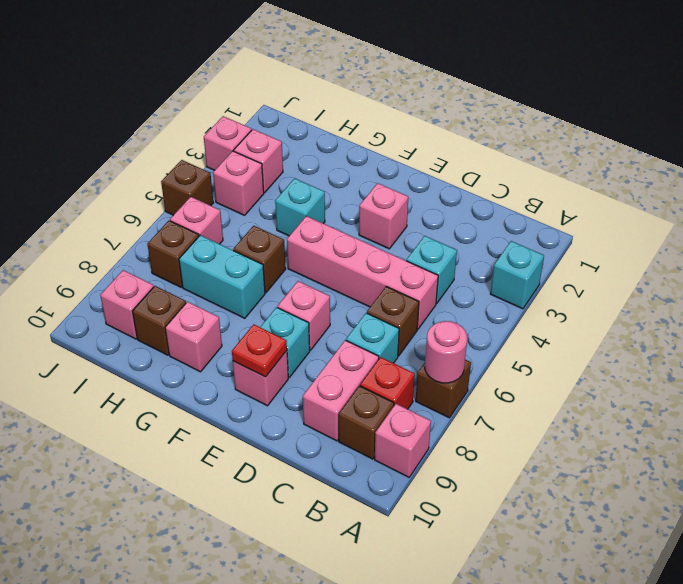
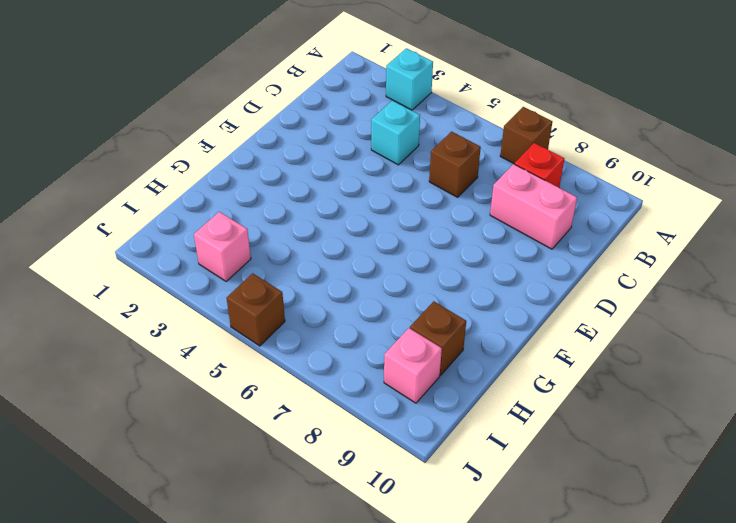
none -> pink brick A9 level 1
none -> brown brick B9 level 1
none -> pink brick C5:F5 level 1

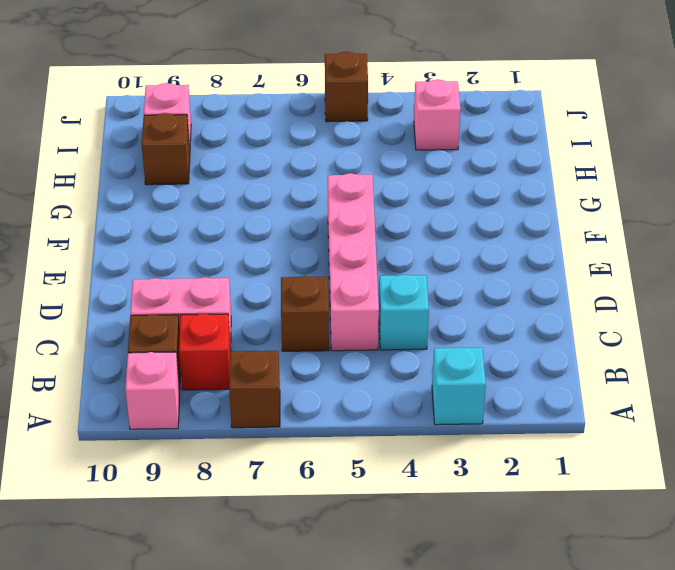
none -> cyan brick C7 level 1
none -> pink brick E3 level 1
none -> pink brick E7 level 1

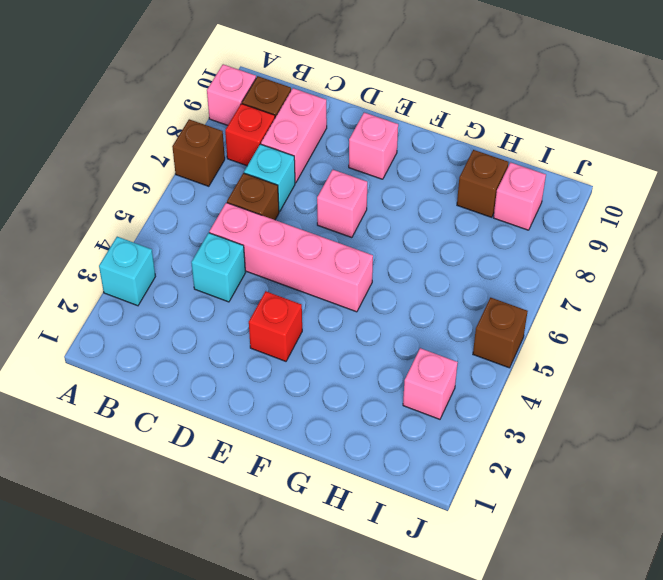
red brick E3 level 1 -> pink brick E3 level 1
none -> cyan brick E8 level 1
none -> cyan brick G4 level 1
none -> brown brick G6 level 1

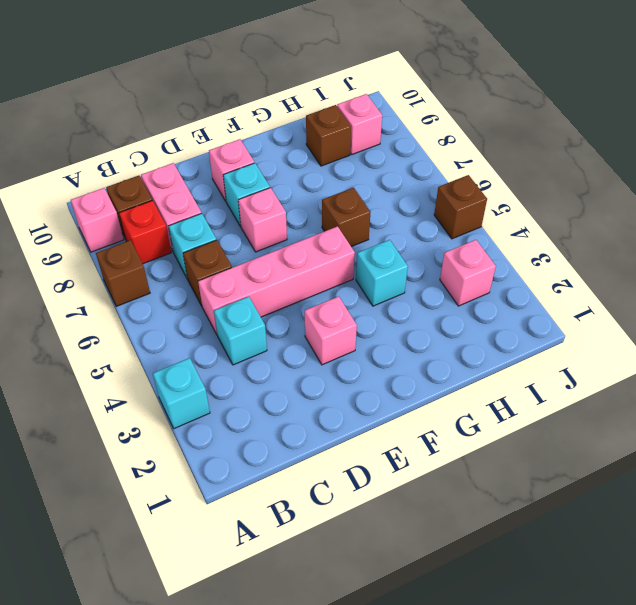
none -> cyan brick G7:H7 level 1
none -> pink brick G9 level 1
none -> pink brick I4 level 1

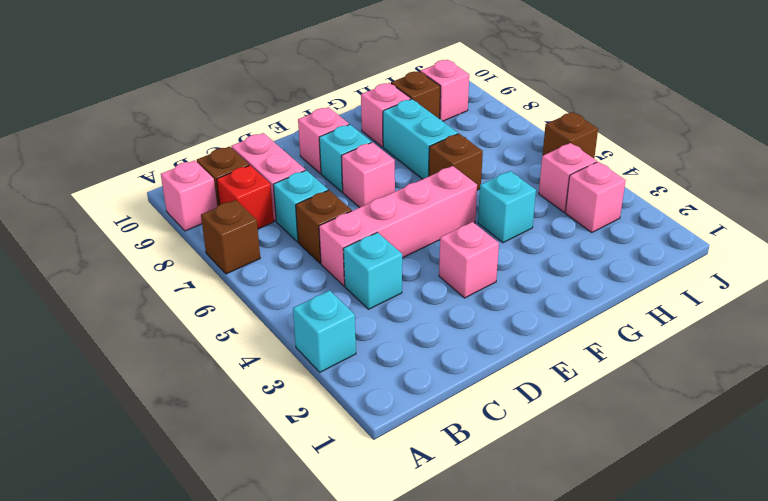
cyan brick G7:G8 level 1 -> cyan brick G7:H7 level 1
none -> pink brick I6 level 1
none -> brown brick I7 level 1
none -> pink brick J3 level 1

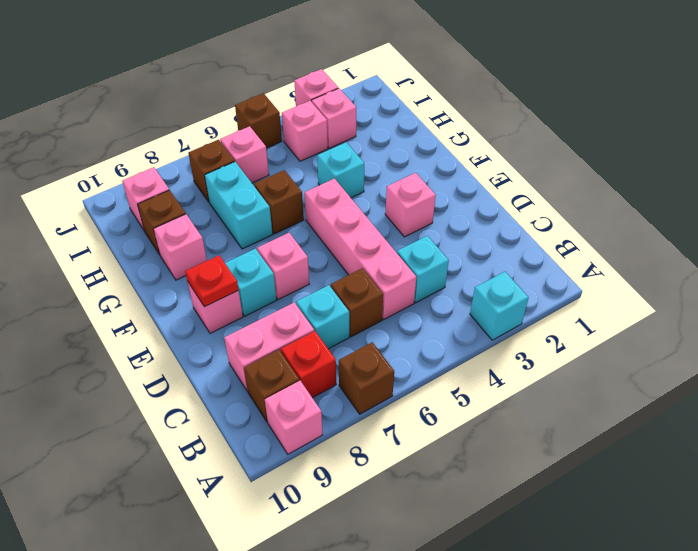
none -> pink round brick A7 level 2

